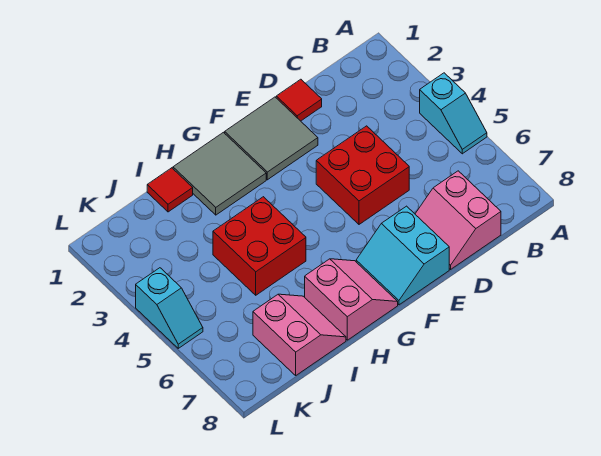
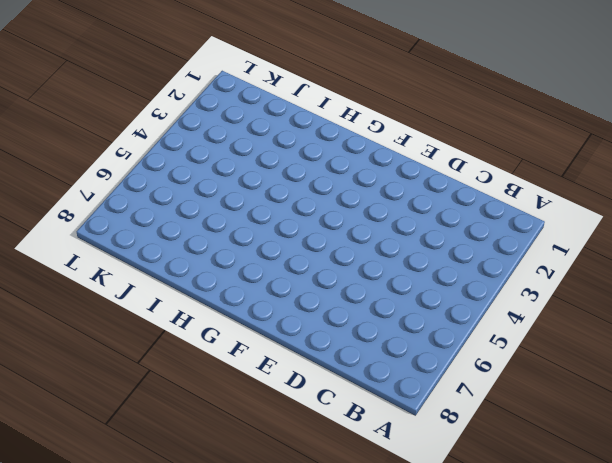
none -> cyan slope A4:A5 level 1 top 4
none -> pink slope C7:D8 level 1 top C
none -> red tile D1 level 1

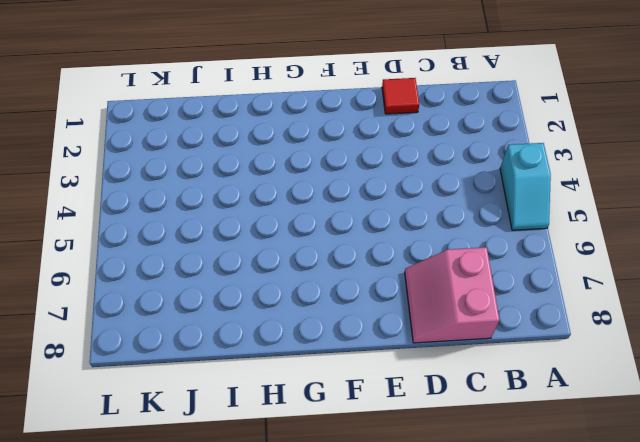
none -> red brick D4:E5 level 1
none -> grey tile E1:F2 level 1
none -> cyan slope E7:F8 level 1 top E

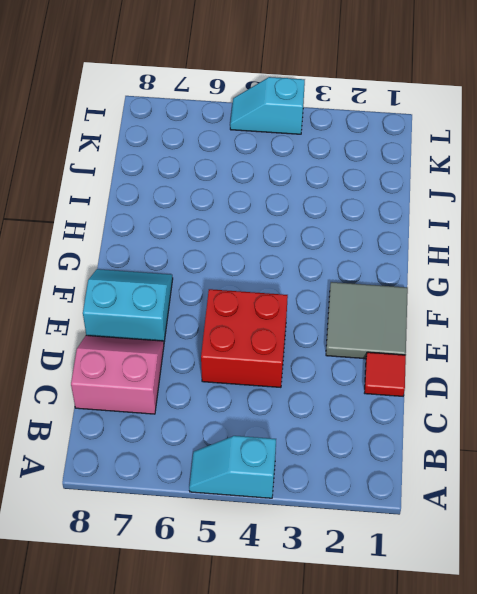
none -> grey tile G1:H2 level 1
none -> pink slope G7:H8 level 1 top H
none -> red brick H4:I5 level 1

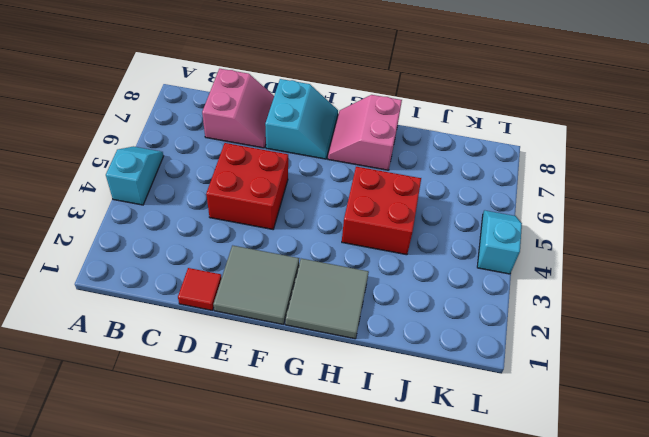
none -> red tile I1 level 1
none -> pink slope I7:J8 level 1 top J

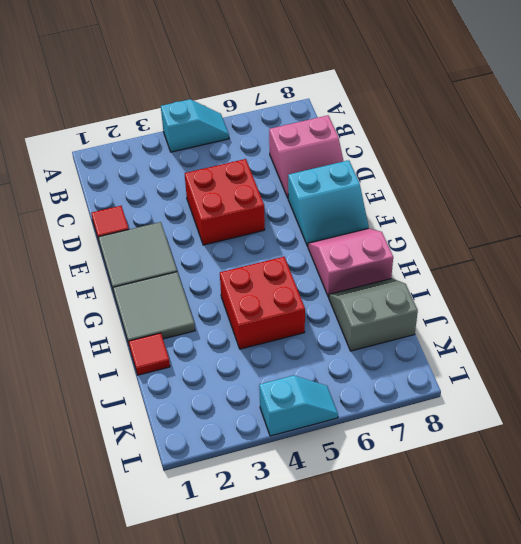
grey slope I7:J8 level 1 top J -> pink slope I7:J8 level 1 top J

